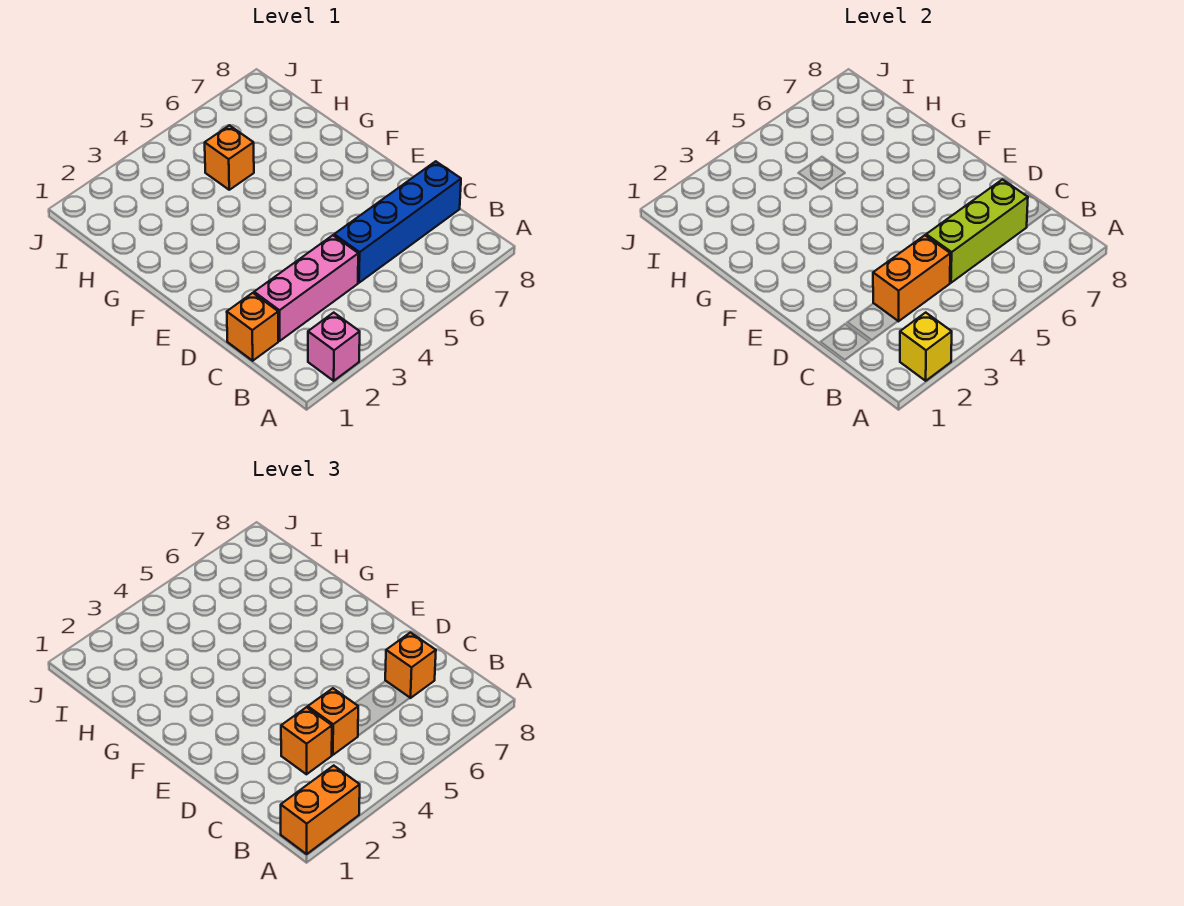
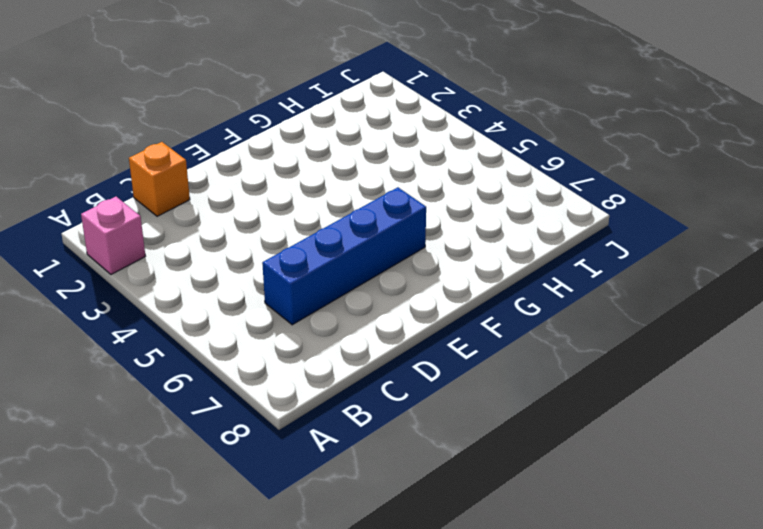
blue brick C6:F6 level 1 -> blue brick C5:C8 level 1
none -> pink brick C2:C4 level 1
none -> orange brick H5 level 1
none -> yellow brick A2 level 2

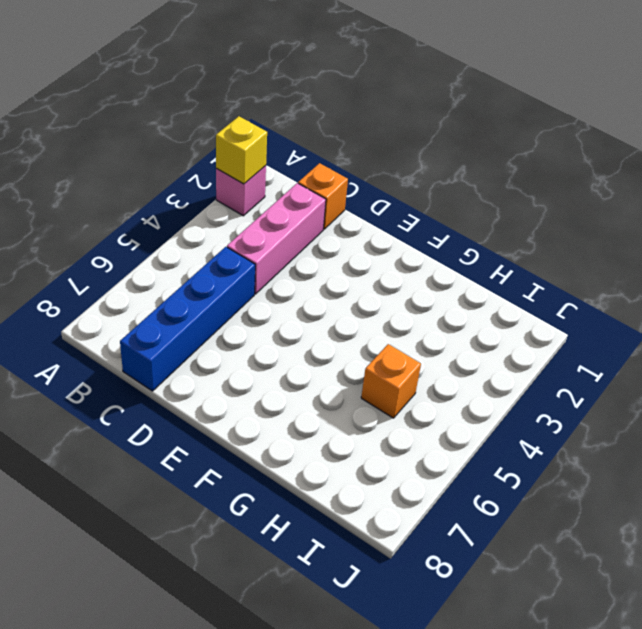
none -> orange brick C3:C4 level 2
none -> lime brick C5:C7 level 2
none -> orange brick A1:A2 level 3

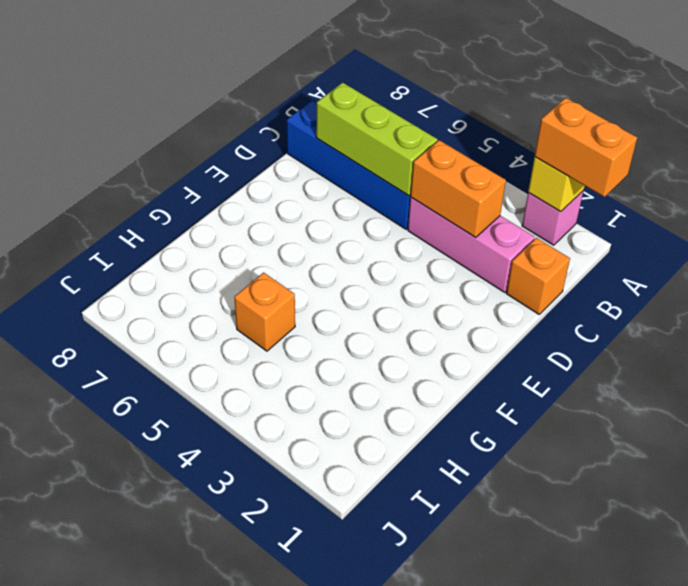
none -> orange brick C3 level 3
none -> orange brick C4 level 3
none -> orange brick C7 level 3

